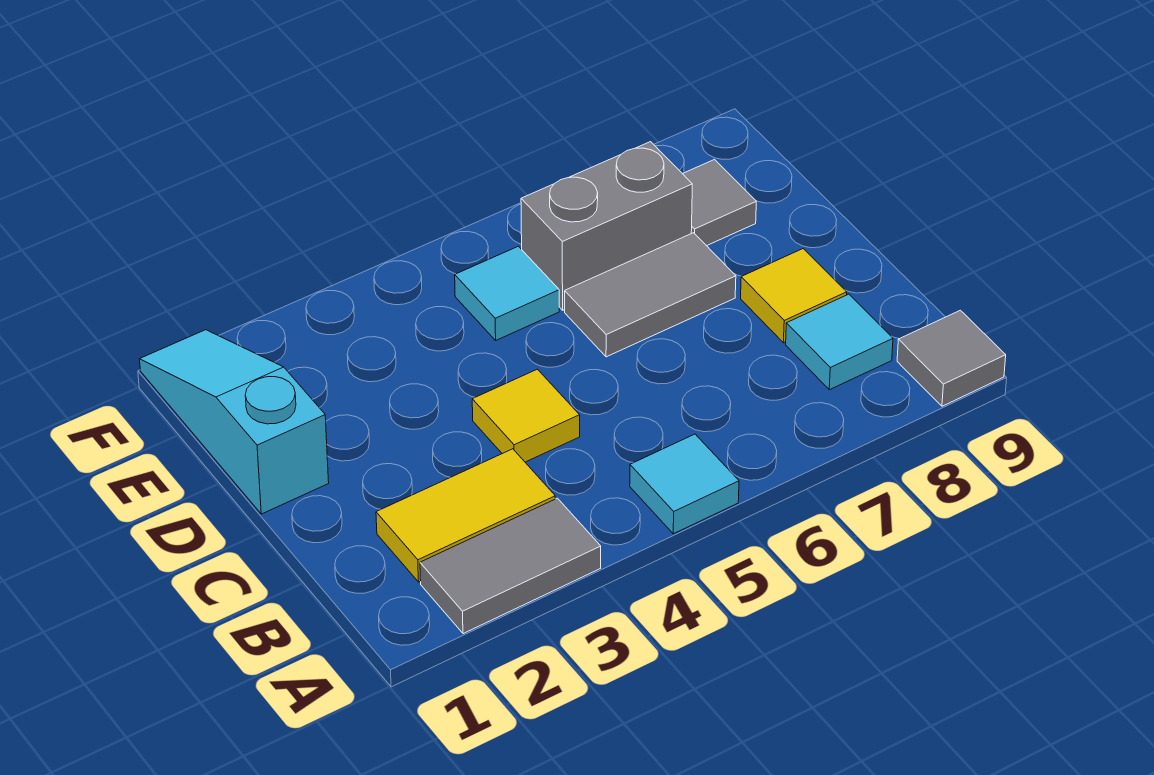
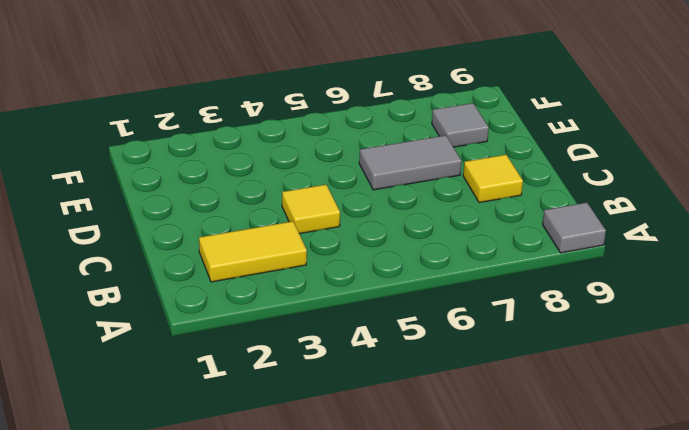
none -> grey tile A2:A3 level 1
none -> cyan tile A5 level 1
none -> cyan tile B8 level 1

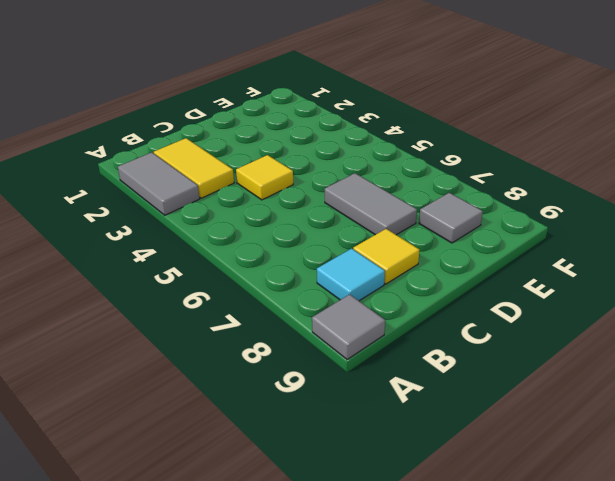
none -> cyan tile A5 level 1
none -> cyan slope D1:F1 level 1 top D
none -> cyan tile E5 level 1

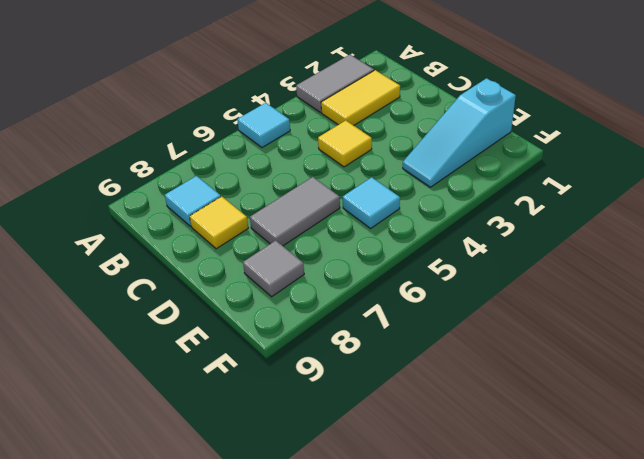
cyan slope E1:E3 level 1 top 1 -> cyan slope D1:F1 level 1 top D
none -> grey tile A9 level 1
none -> grey brick E6:E7 level 1

